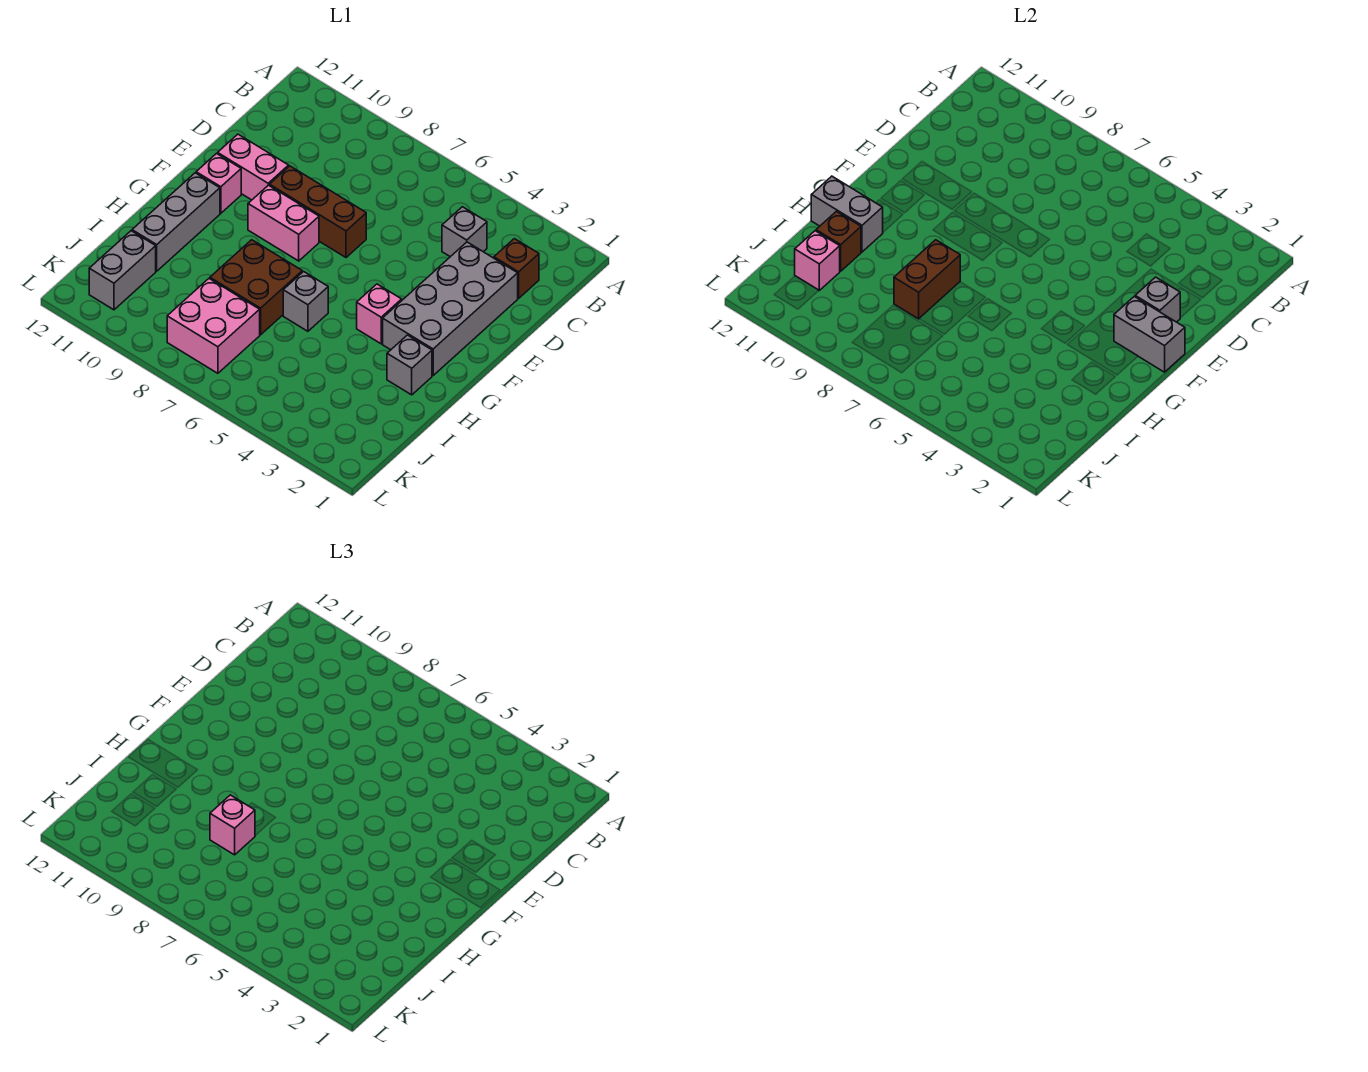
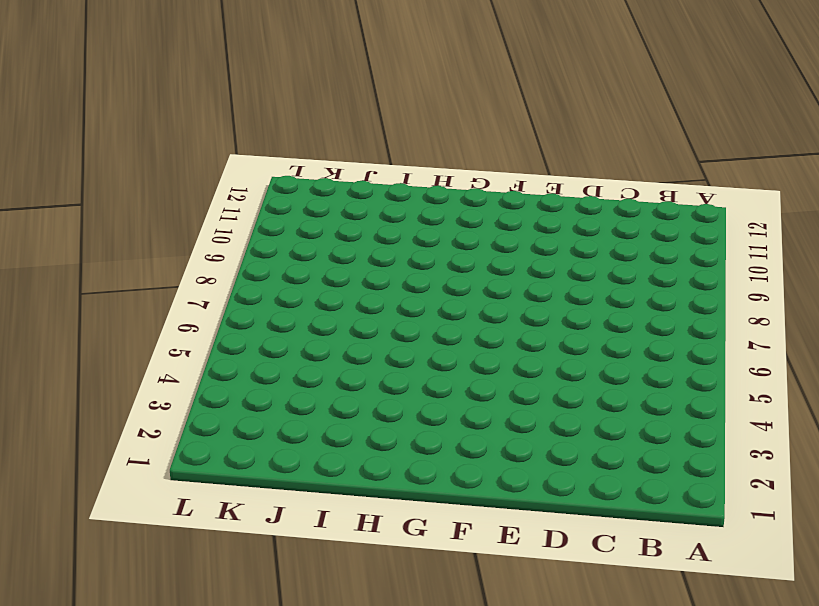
none -> brown brick C2 level 1
none -> grey brick C4 level 1
none -> grey brick D2:G3 level 1

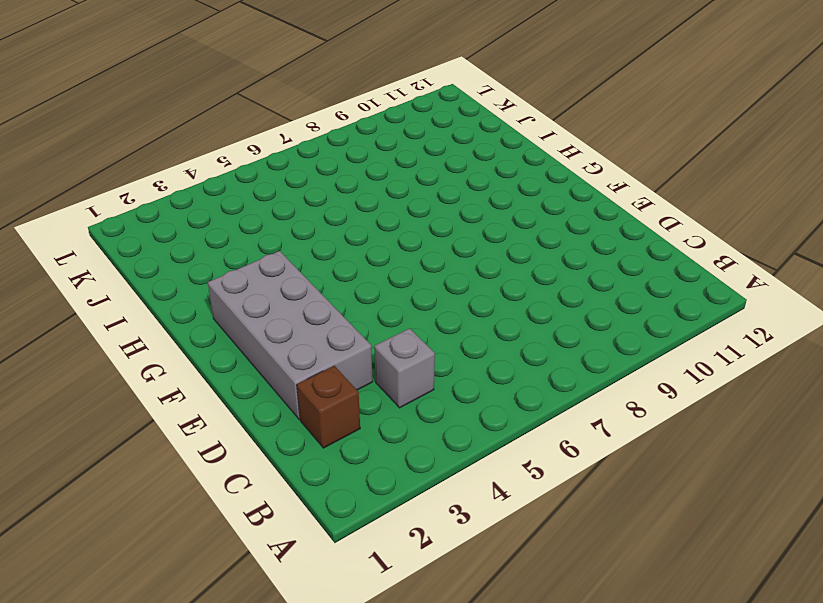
none -> brown brick E7:E9 level 1
none -> pink brick E10:E11 level 1
none -> pink brick F8:F9 level 1

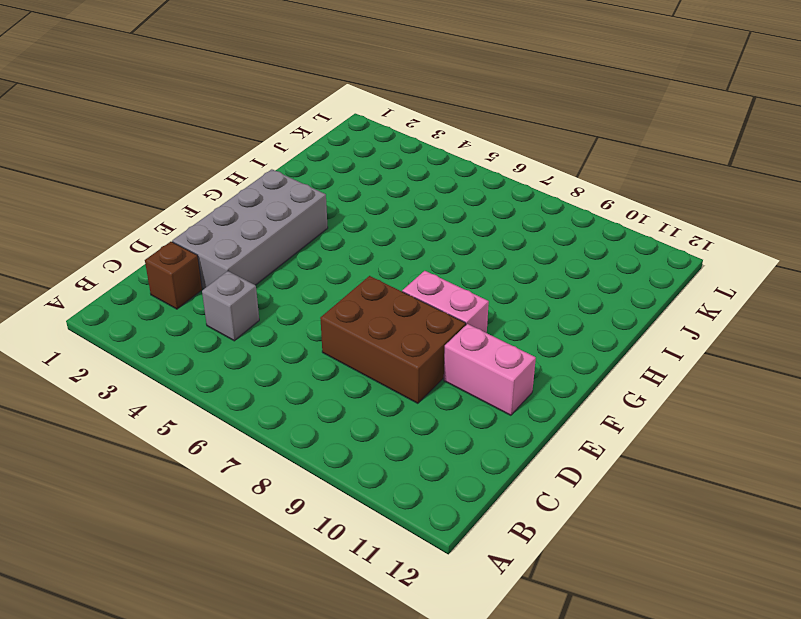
brown brick D7:E9 level 1 -> brown brick E7:E9 level 1
none -> pink brick F11 level 1
none -> pink brick G4 level 1
none -> grey brick G11:I11 level 1

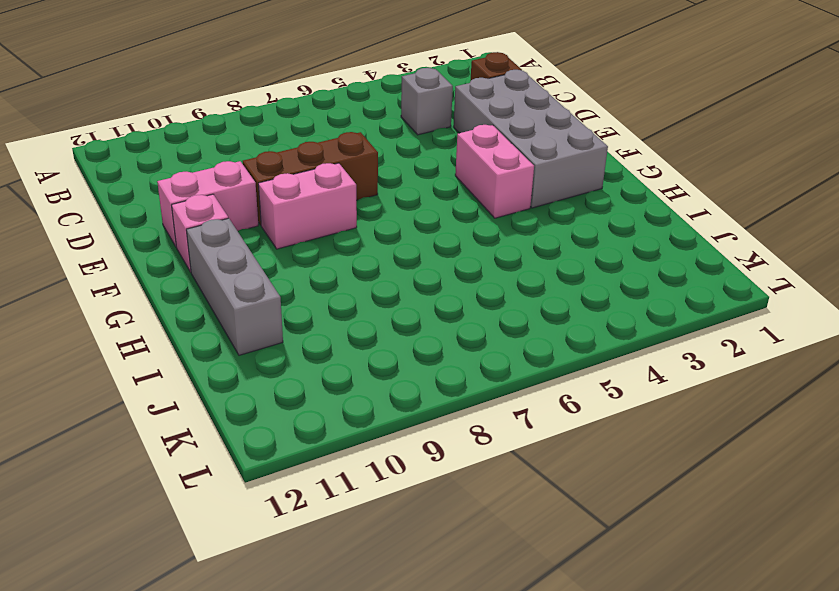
pink brick F4:G4 level 1 -> pink brick G4 level 1
none -> grey brick H2 level 1
none -> grey brick H6 level 1
none -> brown brick H7:I8 level 1

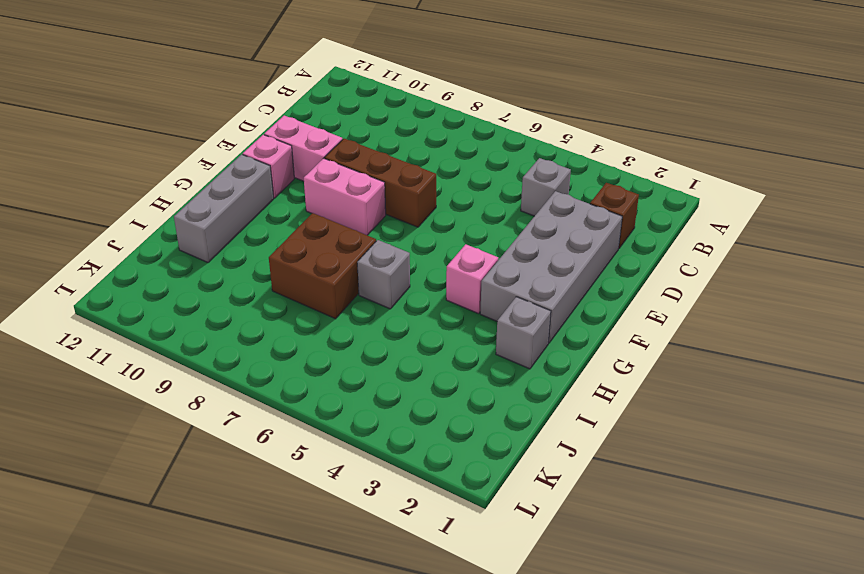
none -> pink brick J7:K8 level 1
none -> grey brick J11:K11 level 1
none -> grey brick E2 level 2

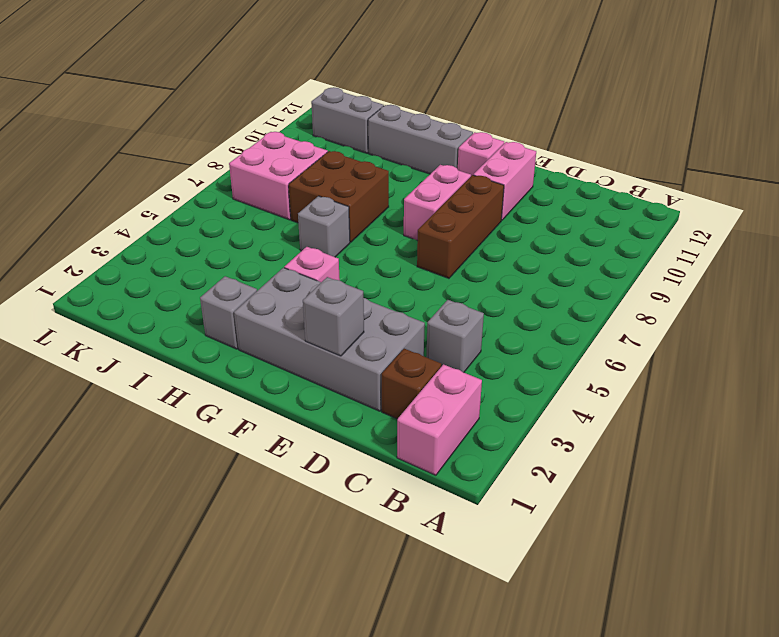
pink brick B1:B2 level 1 -> none
none -> grey brick F1:F2 level 2
none -> brown brick H8:I8 level 2
none -> grey brick H11:H12 level 2

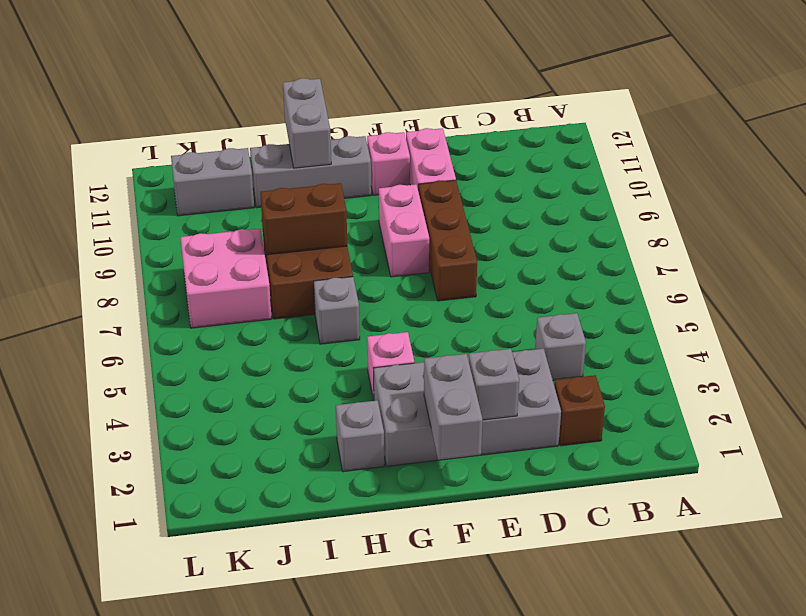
none -> brown brick I11 level 2
none -> pink brick J11 level 2
none -> pink brick I8 level 3

